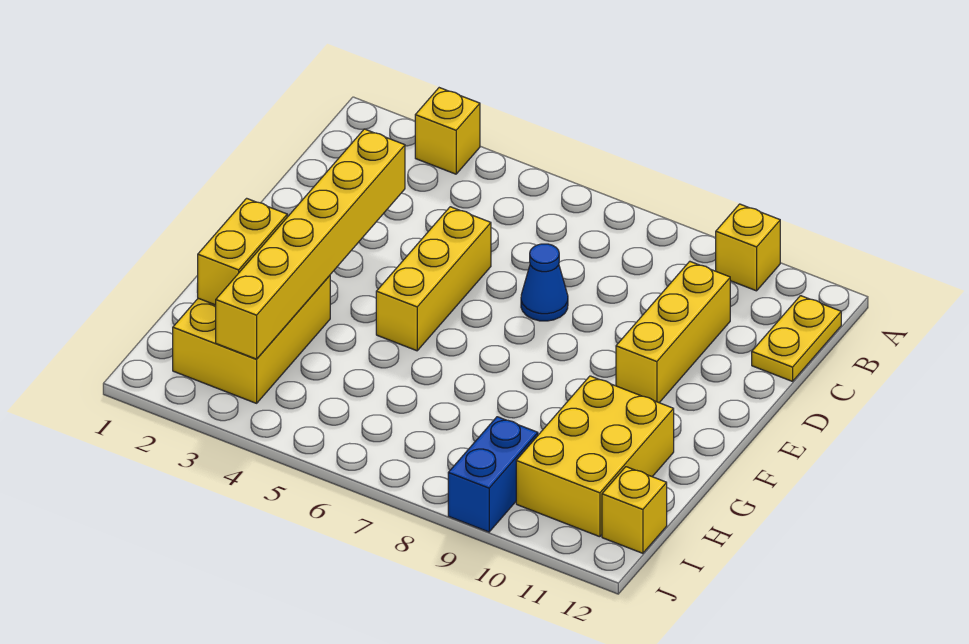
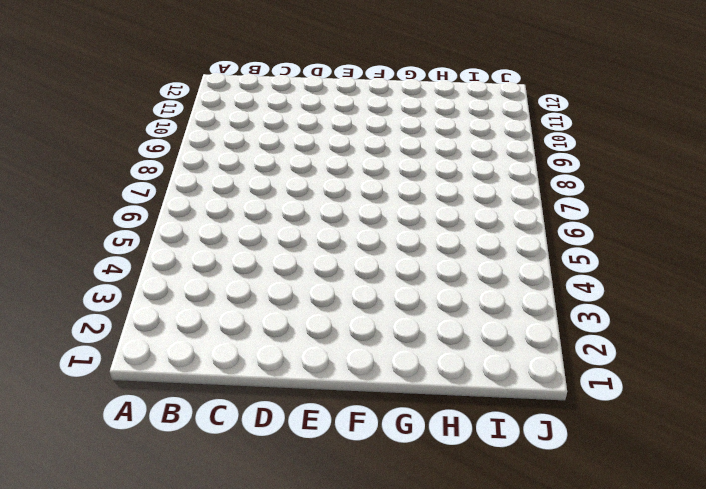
none -> yellow brick A3 level 1
none -> yellow brick A10 level 1
none -> yellow plate B12:C12 level 1

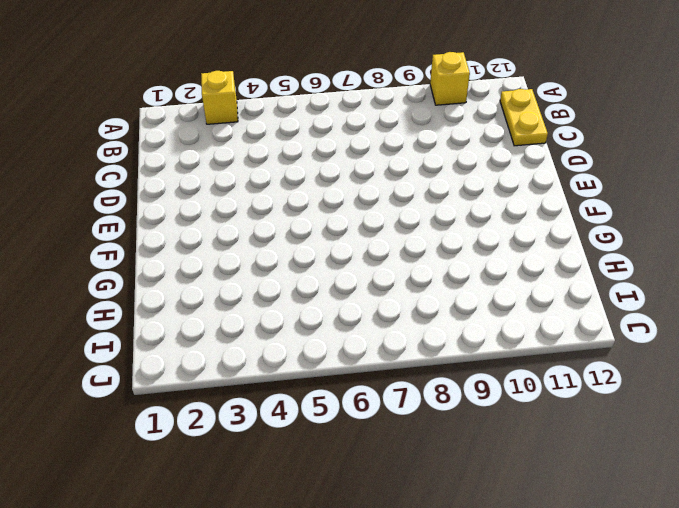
none -> yellow brick C10:E10 level 1
none -> yellow brick D5:F5 level 1
none -> blue cone D7 level 1

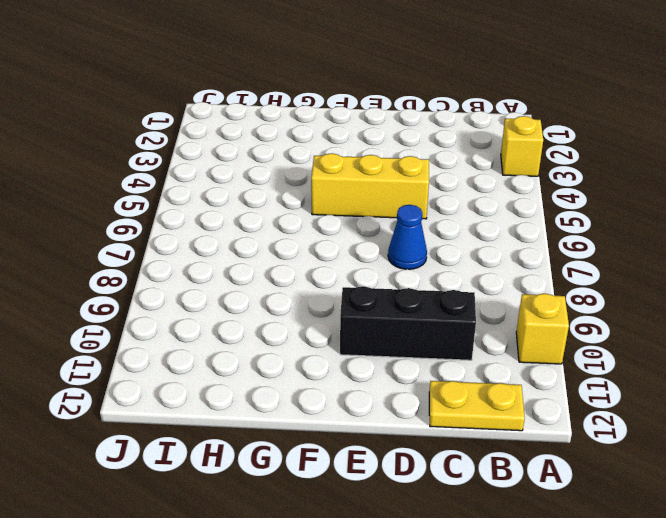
black brick C10:E10 level 1 -> yellow brick C10:E10 level 1
none -> yellow brick G2:I3 level 1
none -> yellow brick G10:I11 level 1
none -> blue brick I9:J9 level 1

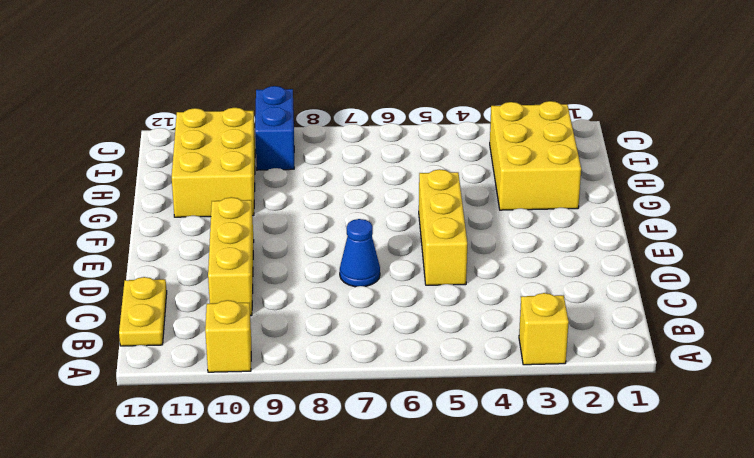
none -> yellow brick I12 level 1
none -> yellow brick D3:I3 level 2
none -> yellow brick G2:H2 level 2

